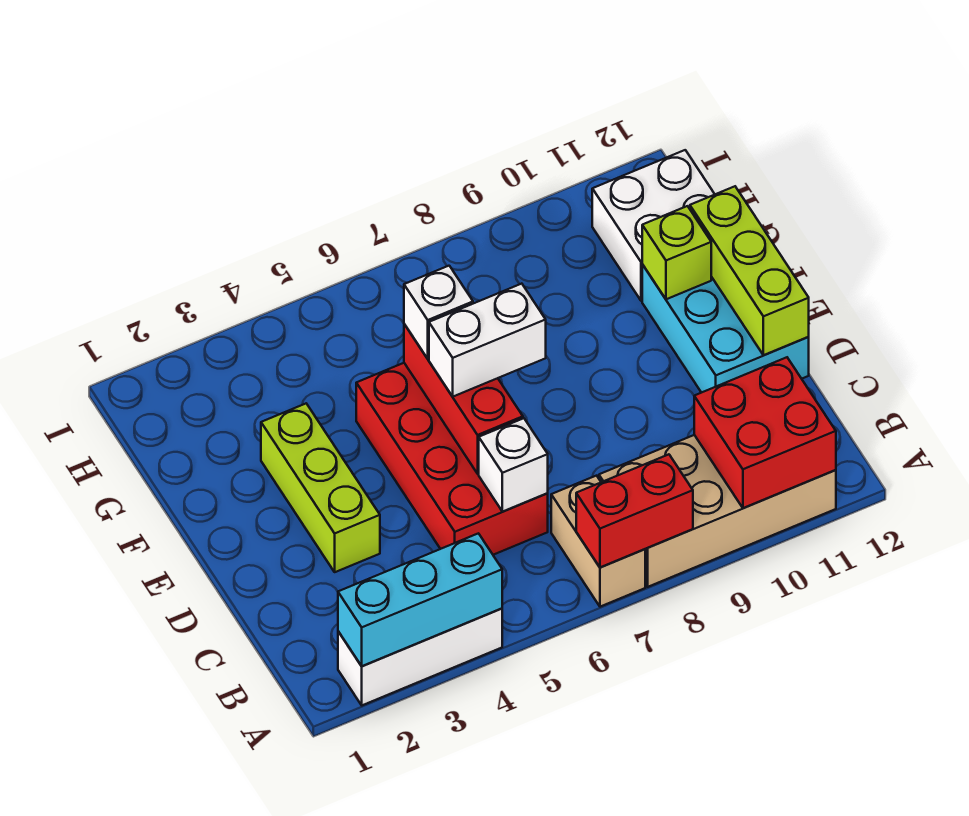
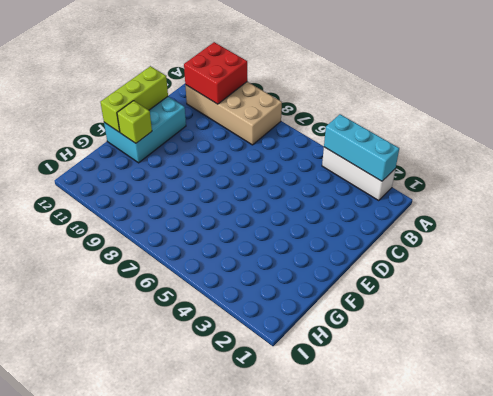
none -> tan brick A7:B7 level 1
none -> red brick C5:F6 level 1
none -> lime brick D3:F3 level 1

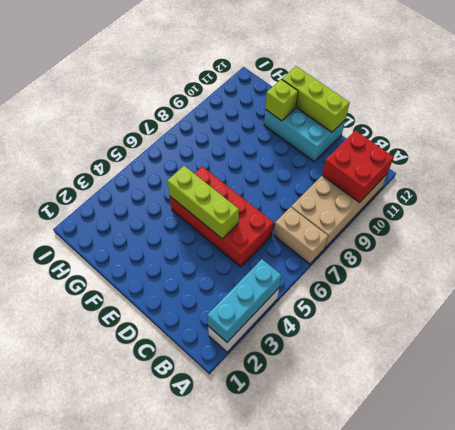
lime brick D5:F5 level 2 -> lime brick D3:F3 level 1
none -> white brick G11:H12 level 1
none -> red brick A7:A8 level 2
none -> white brick C6 level 2

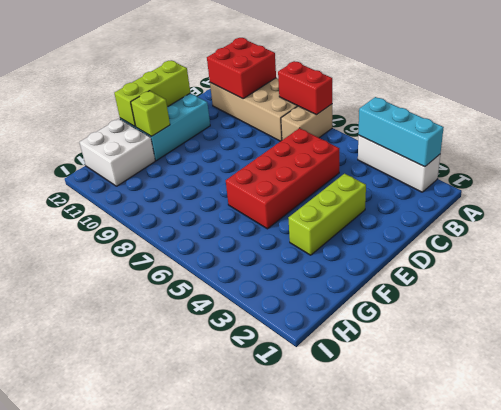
none -> white brick C6 level 2
none -> red brick D6:F6 level 2
none -> white brick E6:E7 level 3

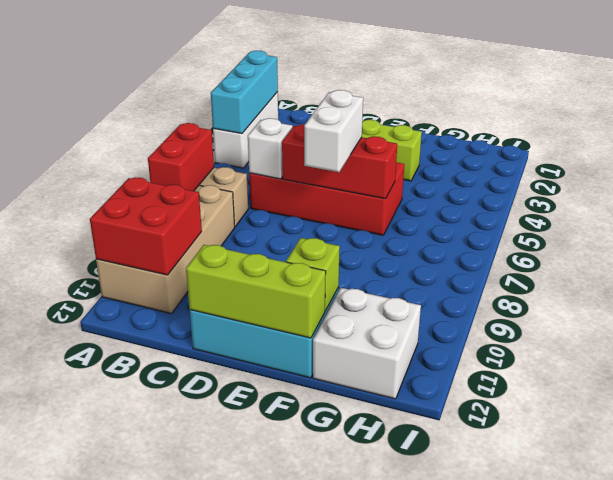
none -> white brick F6 level 3

